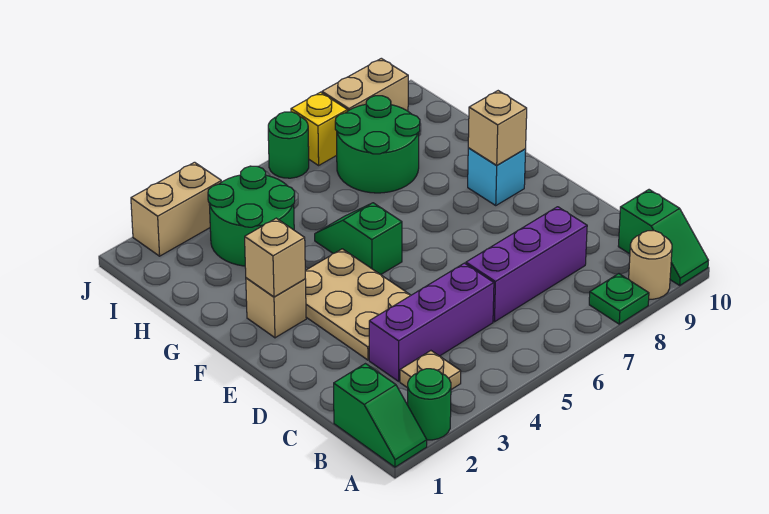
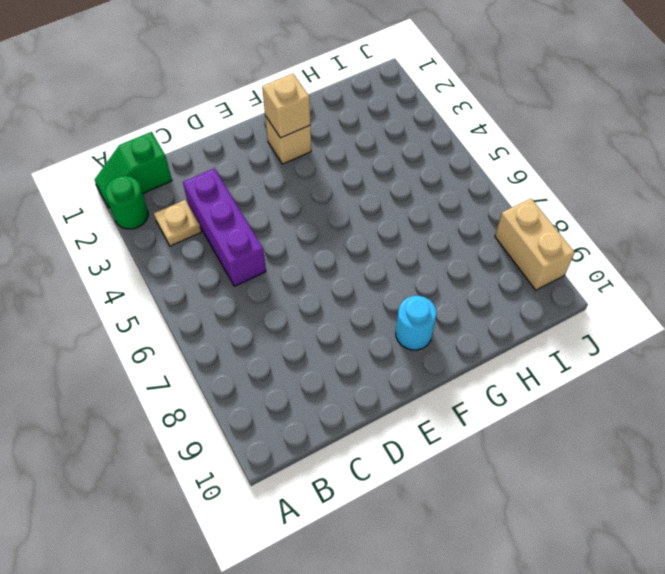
cyan round brick F9 level 1 -> cyan brick F9 level 1
none -> green plate A8 level 1
none -> tan round brick A9 level 1
none -> green slope A10:B10 level 1 top B

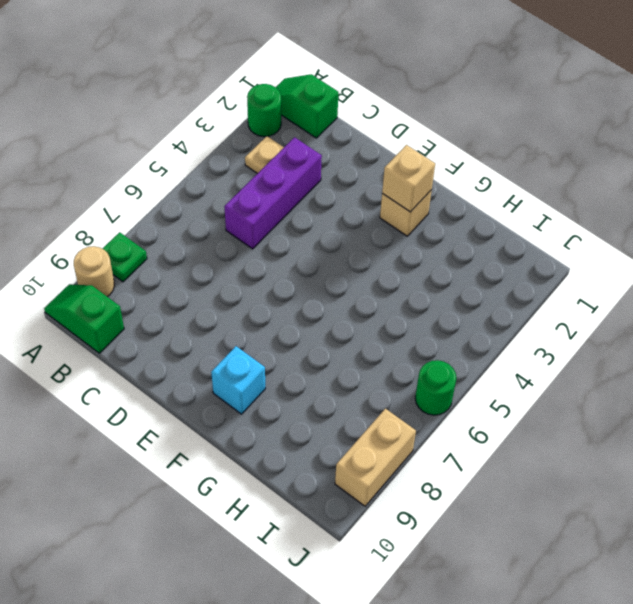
none -> purple brick C6:C8 level 1
none -> tan plate D3:F4 level 1
none -> green slope F5:G5 level 1 top F

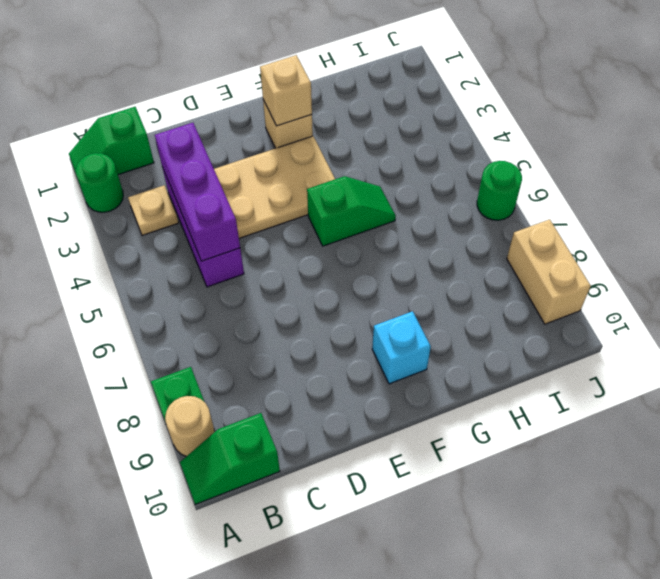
purple brick C3:C5 level 2 -> purple brick C6:C8 level 1
none -> green round brick H3:I4 level 1
none -> green round brick H7:I8 level 1
none -> tan brick J2:J3 level 1

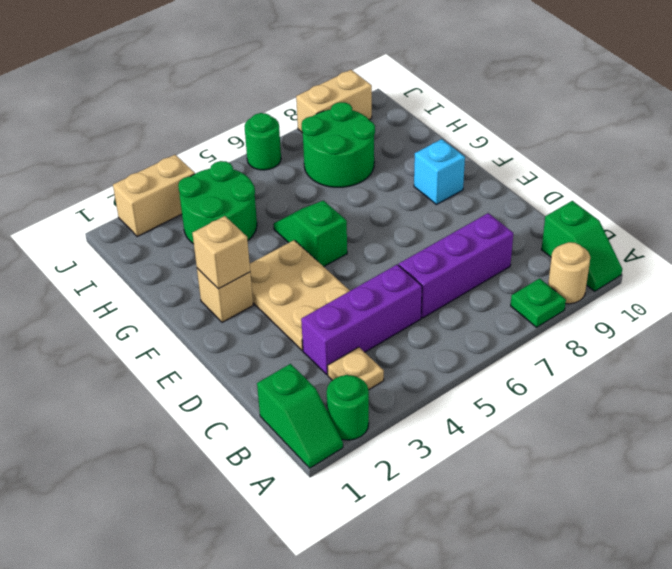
none -> yellow brick J7 level 1
none -> tan brick F9 level 2

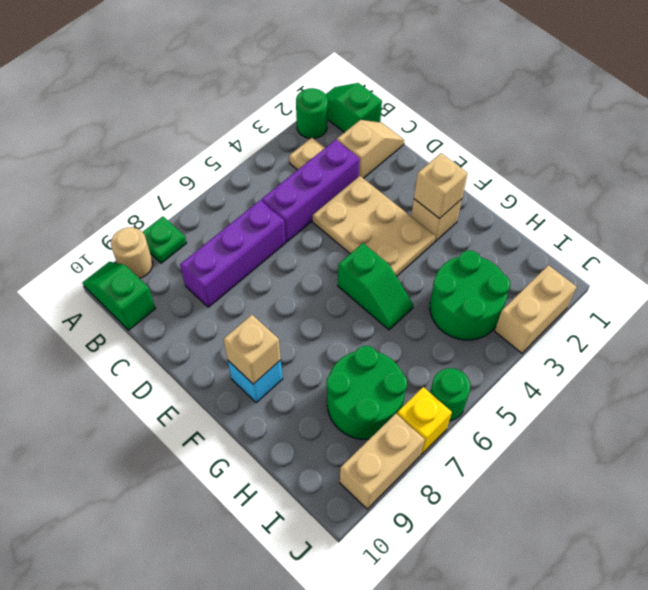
tan slope C1:C2 level 1 top 2 -> none

